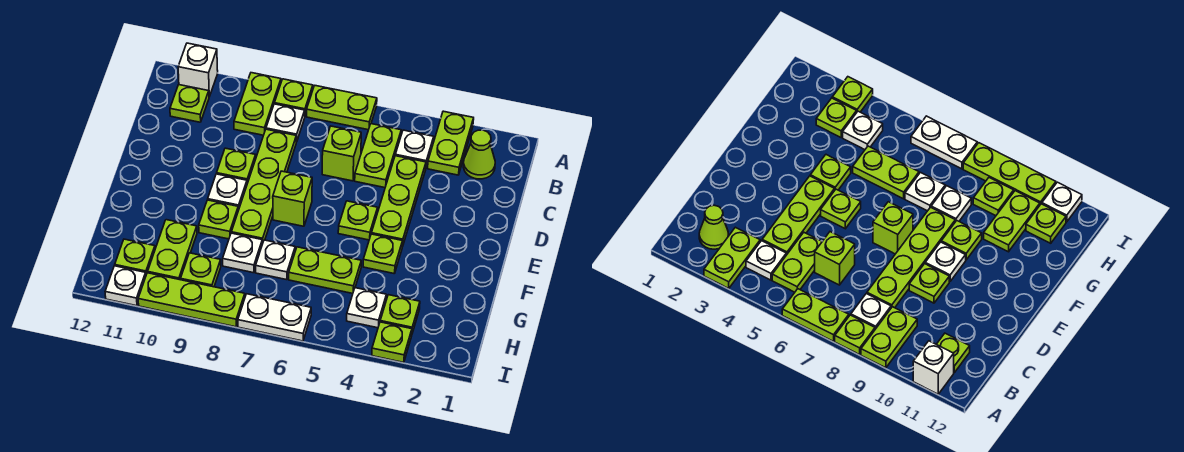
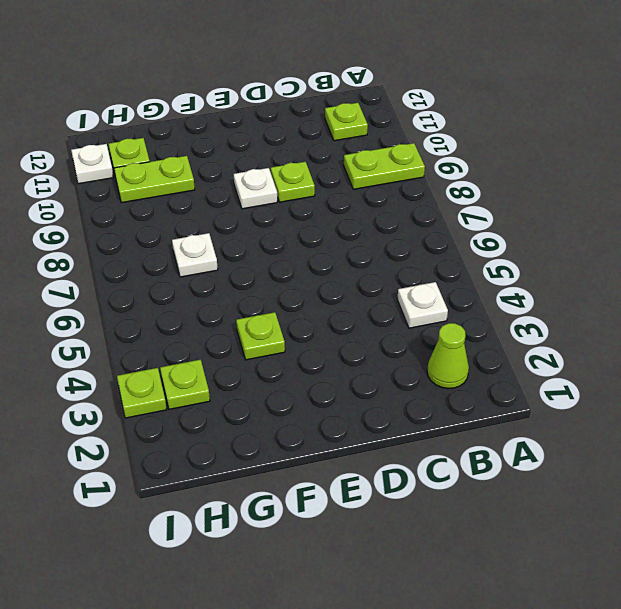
none -> lime plate A3:B3 level 1
none -> lime plate A6:A7 level 1
none -> lime plate A8 level 1
none -> white brick A11 level 1

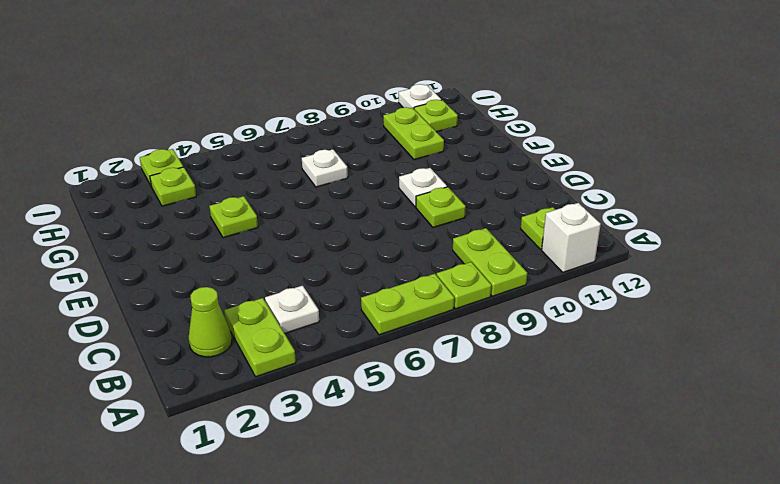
none -> lime plate B5:C5 level 1
none -> white plate B8 level 1
none -> lime plate C4:E4 level 1
none -> lime brick C6 level 1

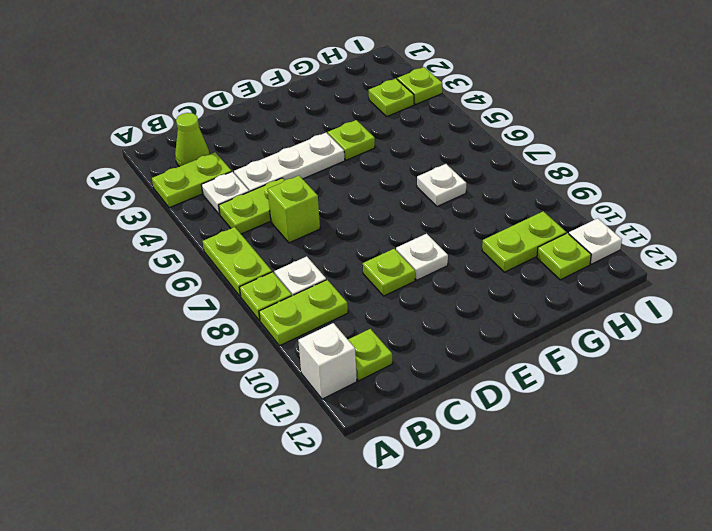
white plate C4:E4 level 1 -> lime plate C4:E4 level 1
none -> lime plate C8:F8 level 1
none -> lime plate E5 level 1
none -> lime brick E7 level 1
none -> lime plate F9 level 1

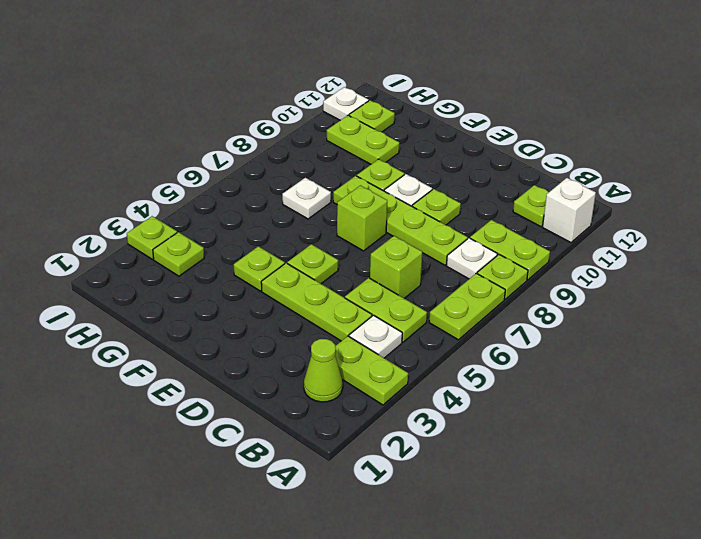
none -> lime plate G5:G6 level 1
none -> white plate G8 level 1
none -> white plate H4 level 1
none -> lime plate H9 level 1

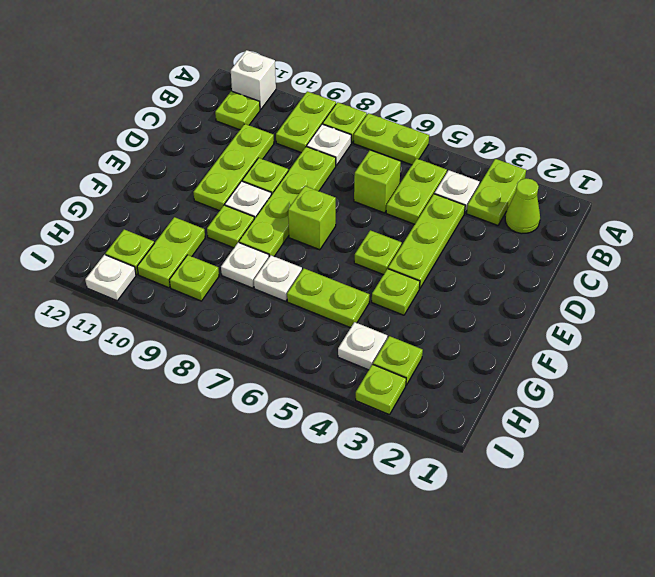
lime plate C10:E10 level 1 -> lime plate I8:I10 level 1
none -> white plate I6:I7 level 1

